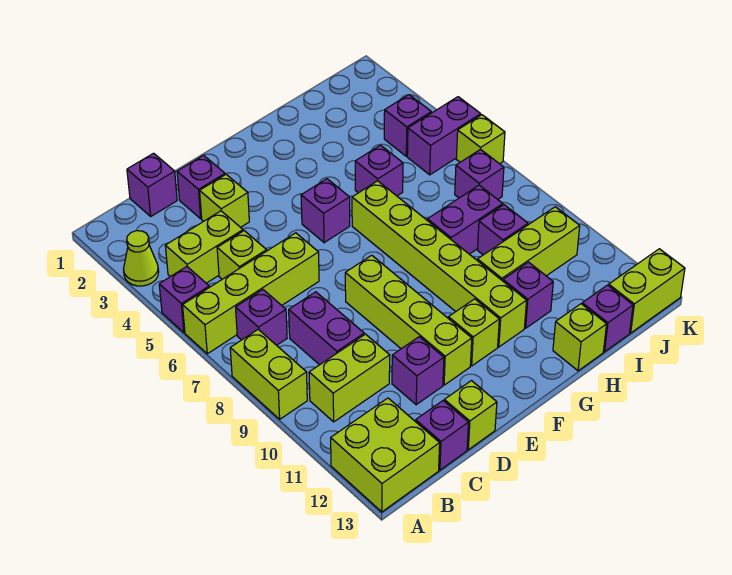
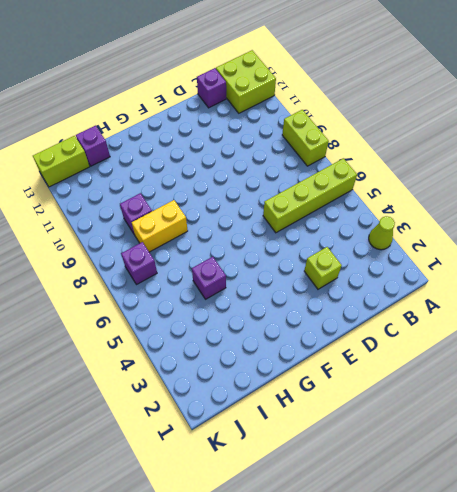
yellow brick H8:I8 level 1 -> purple brick H8:I8 level 1
none -> purple brick A5 level 1
none -> lime brick B4:C4 level 1
none -> purple brick B7 level 1
none -> lime brick B10:C10 level 1

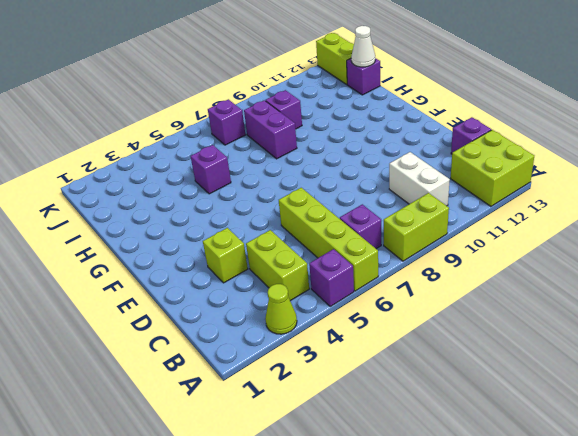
white brick B10:C10 level 1 -> lime brick B10:C10 level 1
white cone I13 level 2 -> none
none -> purple brick C1 level 1
none -> lime brick C5 level 1
none -> purple brick C8:C9 level 1
none -> purple brick D2 level 1

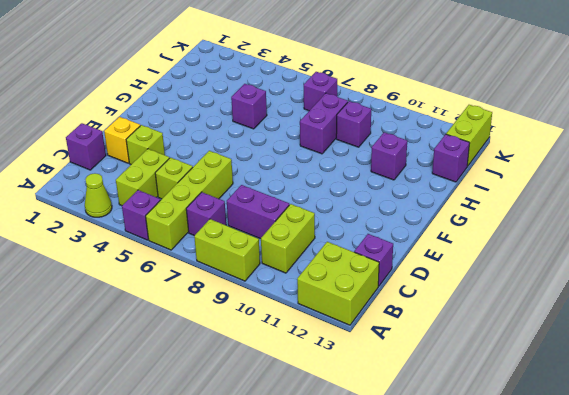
yellow brick D2 level 1 -> purple brick D2 level 1
none -> purple brick D11 level 1
none -> lime brick D13 level 1
none -> lime brick E8:E11 level 1
none -> purple brick F5 level 1

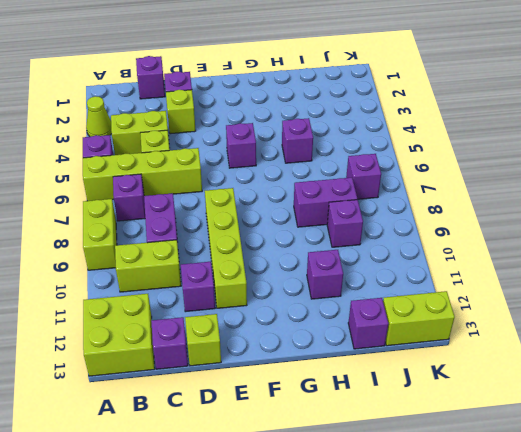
none -> lime brick F11 level 1
none -> lime brick G6:G11 level 1
none -> lime brick H10:J10 level 1
none -> lime brick H13 level 1

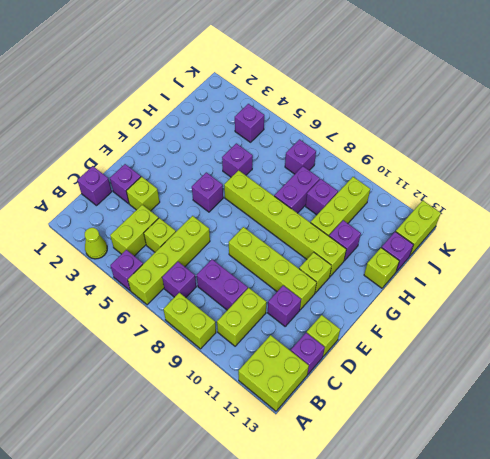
none -> purple brick J5:K5 level 1
none -> lime brick K6 level 1

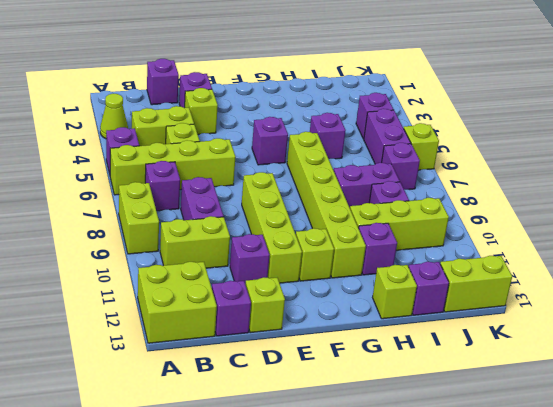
purple brick J5:J6 level 1 -> purple brick J5:K5 level 1

